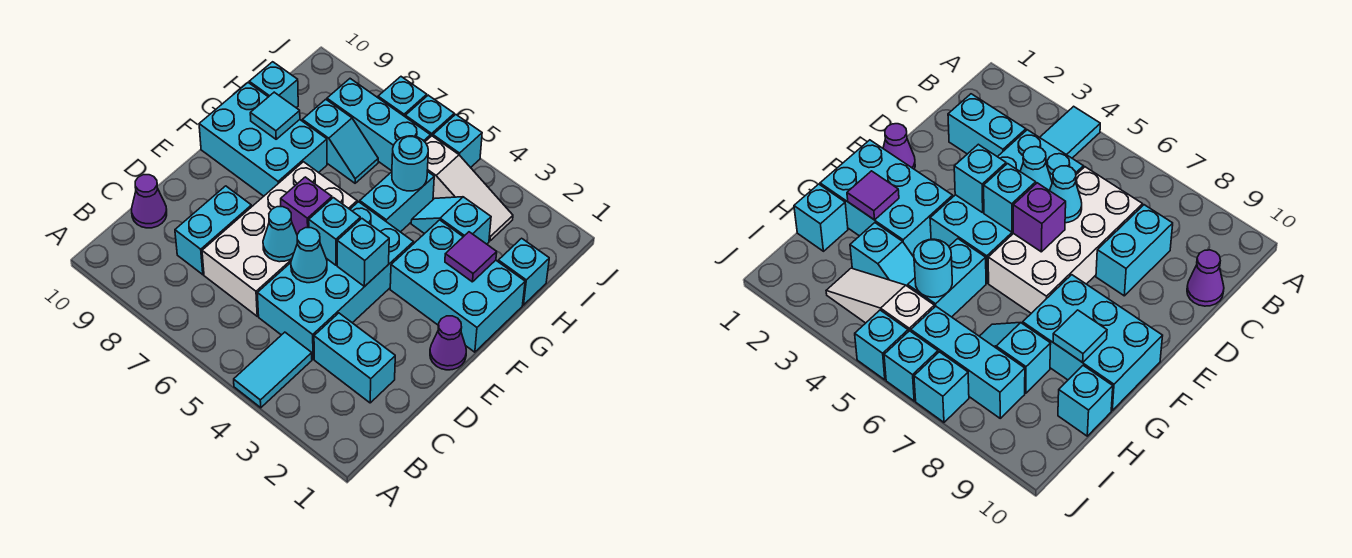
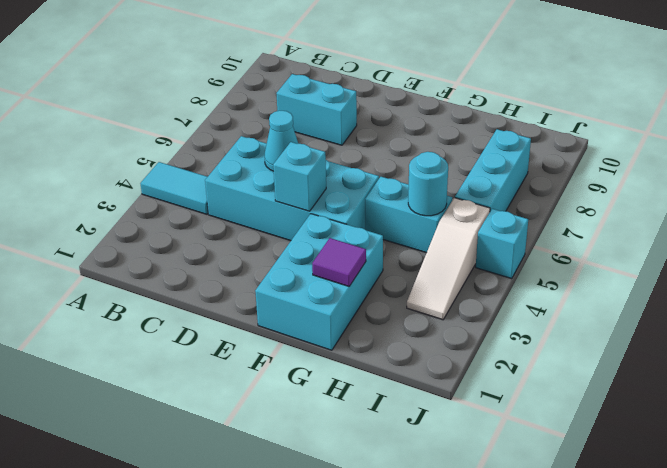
none -> cyan brick C2:C3 level 1
none -> white brick C6:F7 level 1
none -> purple cone C10 level 1

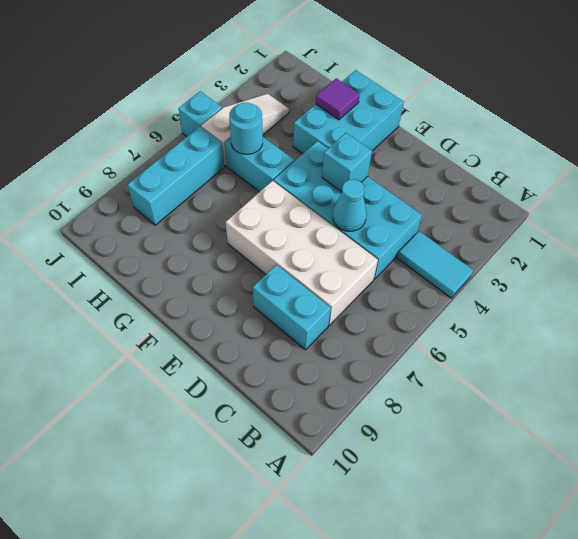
none -> cyan brick C2:C3 level 1
none -> purple cone C10 level 1
none -> purple cone E1 level 1

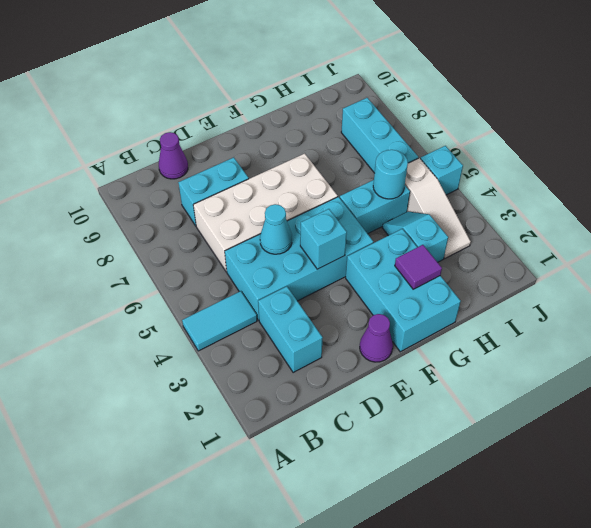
none -> cyan brick F8:G10 level 1
none -> cyan brick H1 level 1
none -> cyan slope H7:H8 level 1 top 8

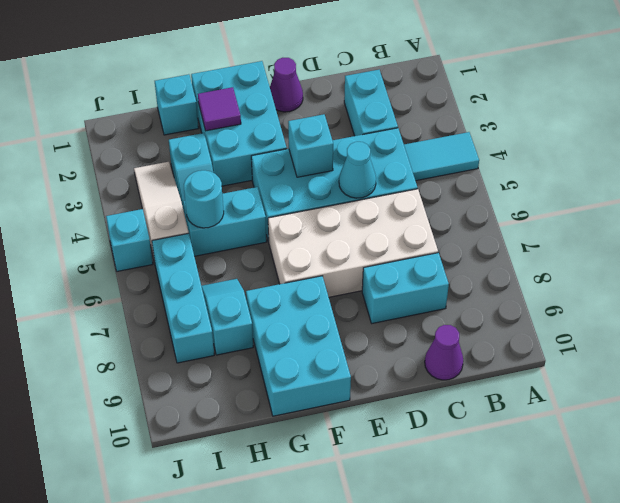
none -> cyan brick H10 level 1
none -> cyan brick J6 level 1
none -> cyan brick J7 level 1

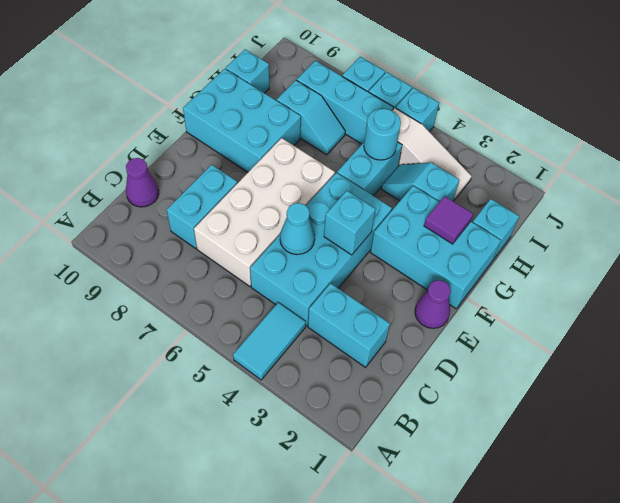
none -> cyan cone D6 level 2
none -> cyan brick E5 level 2
none -> purple brick E6 level 2

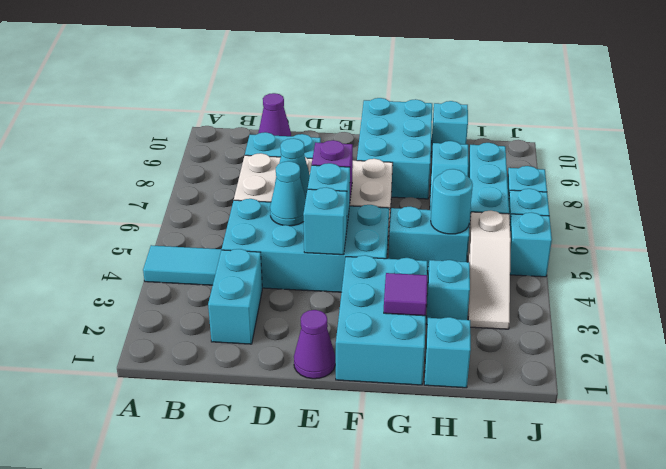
none -> cyan tile G9 level 2

